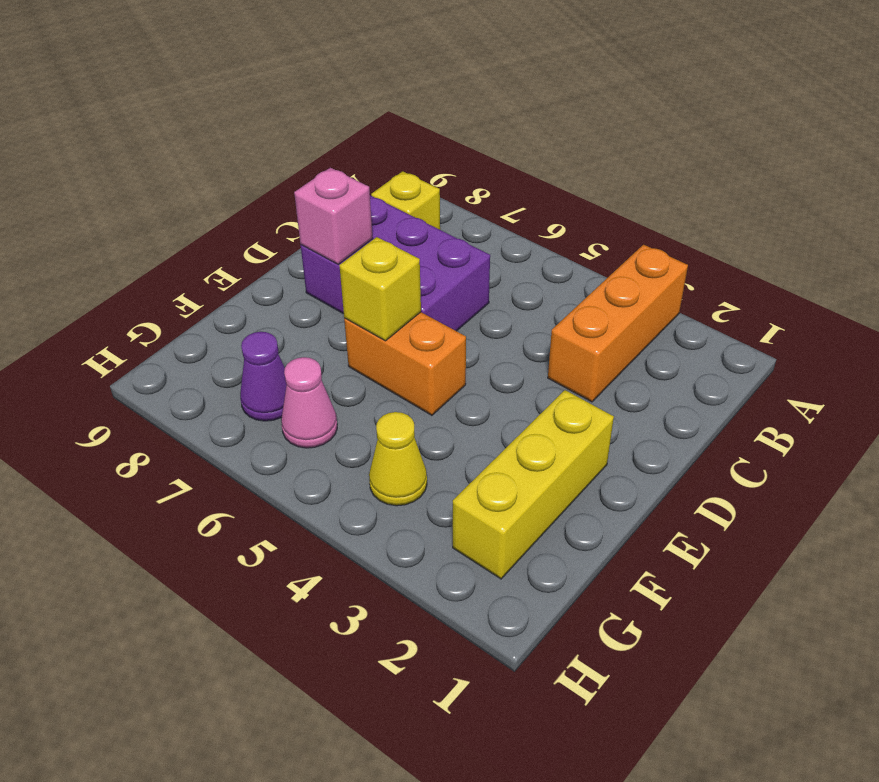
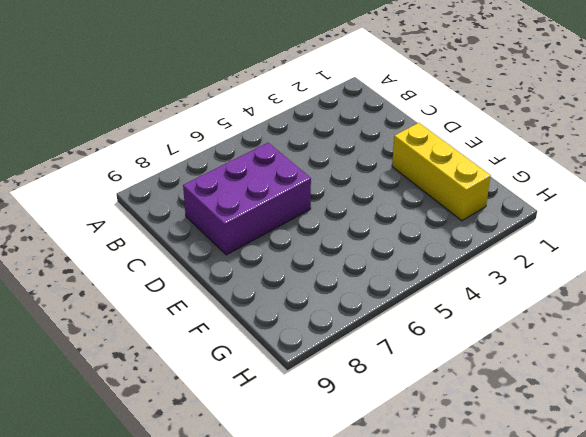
none -> orange brick A3:C3 level 1
none -> yellow brick B8 level 1

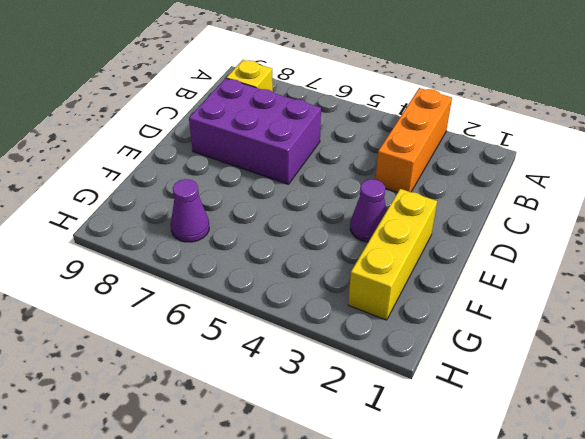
purple cone E3 level 1 -> none
none -> orange brick E5:E6 level 1
none -> yellow cone G4 level 1

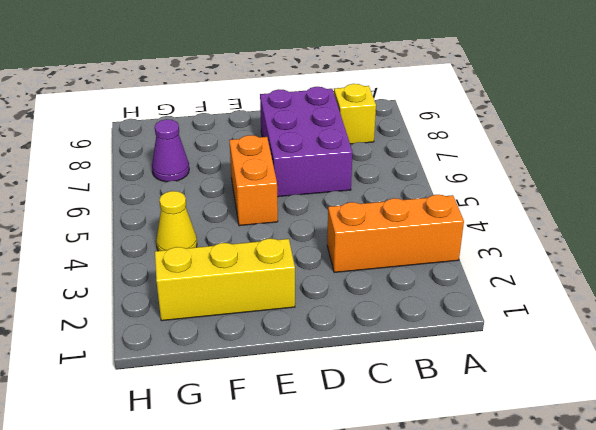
none -> pink cone G6 level 1
none -> pink brick D8 level 2

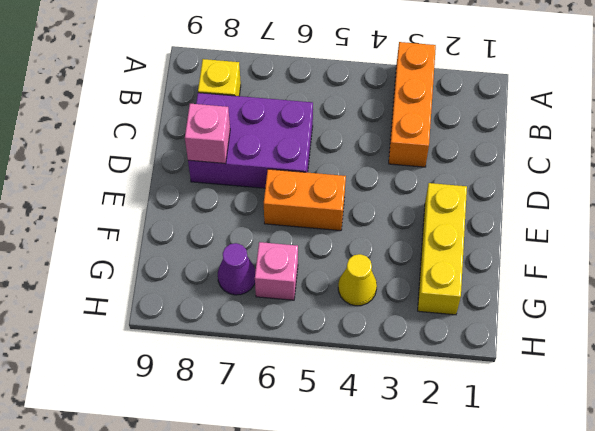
pink brick G6 level 1 -> pink cone G6 level 1
none -> yellow brick E6 level 2

